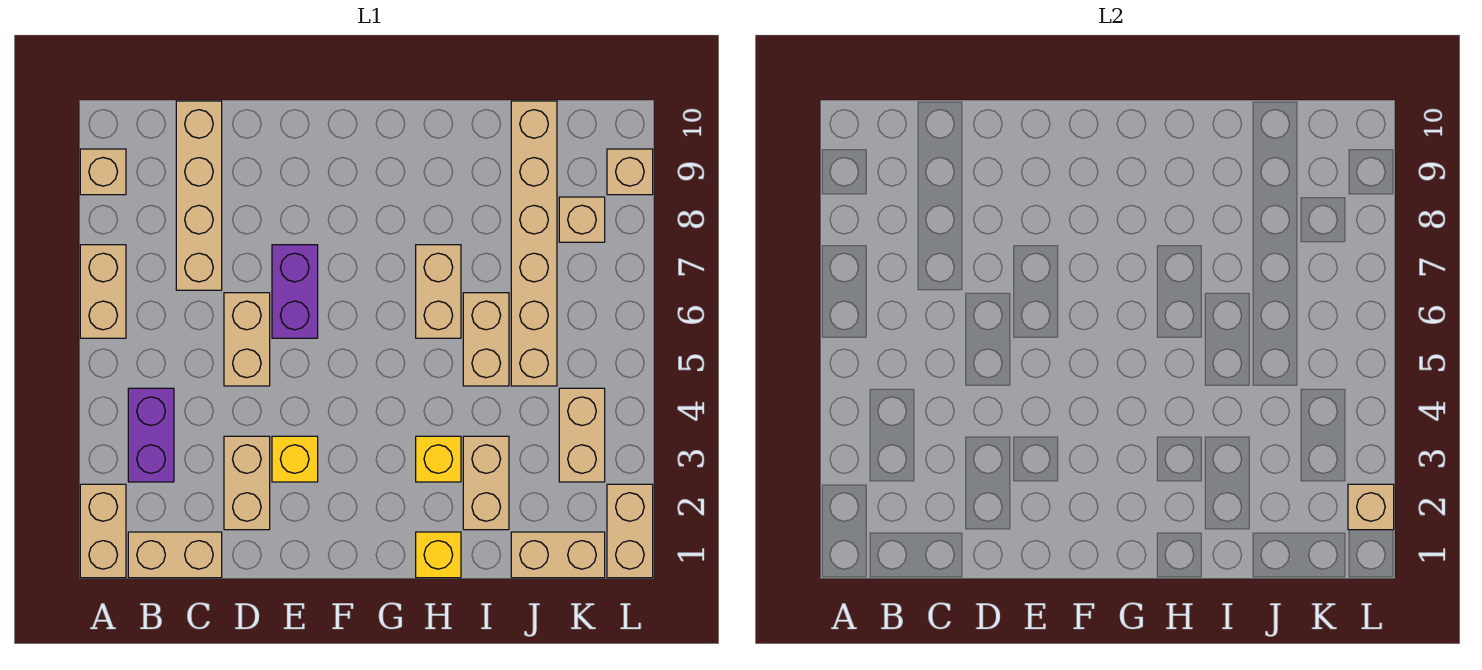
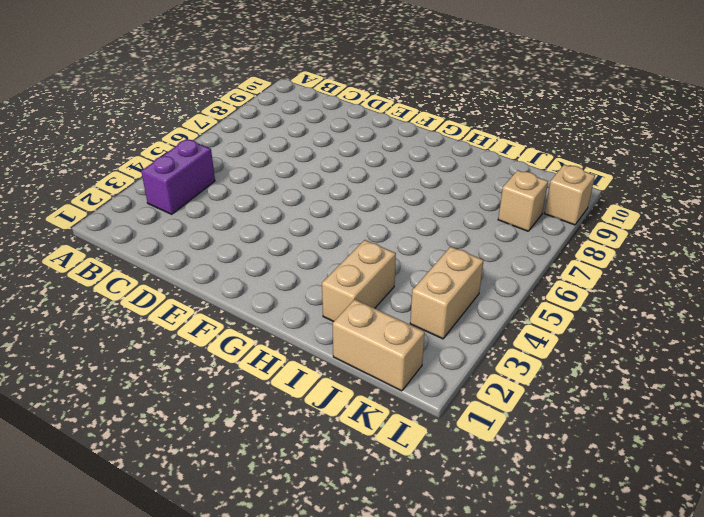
none -> tan brick A1:A2 level 1
none -> tan brick A6:A7 level 1
none -> tan brick A9 level 1

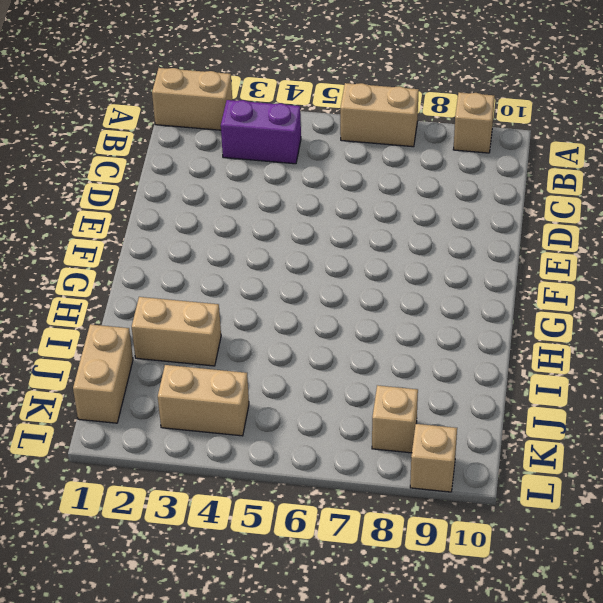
none -> tan brick B1:C1 level 1
none -> tan brick C7:C10 level 1
none -> tan brick D2:D3 level 1

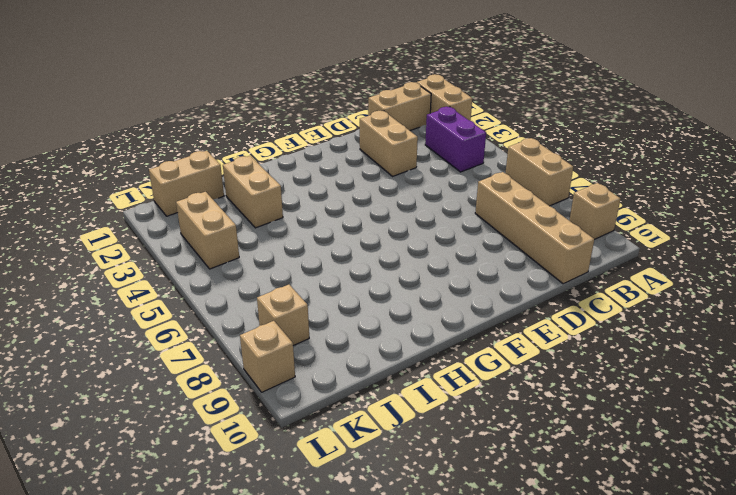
none -> tan brick D5:D6 level 1
none -> yellow brick E3 level 1
none -> purple brick E6:E7 level 1

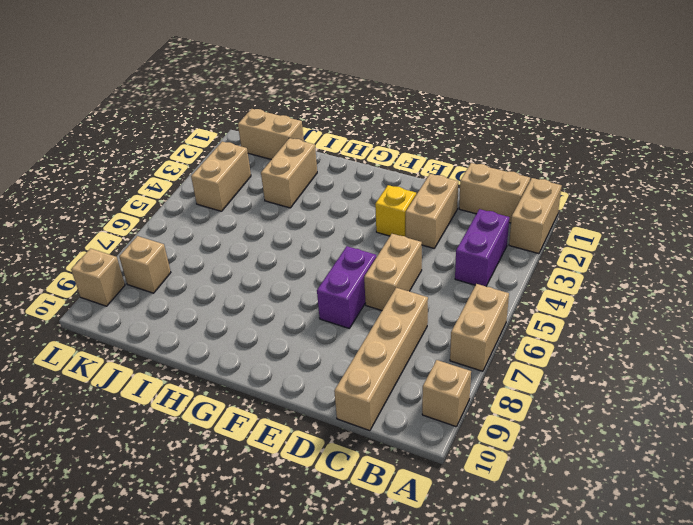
none -> yellow brick H1 level 1
none -> yellow brick H3 level 1
none -> tan brick H6:H7 level 1

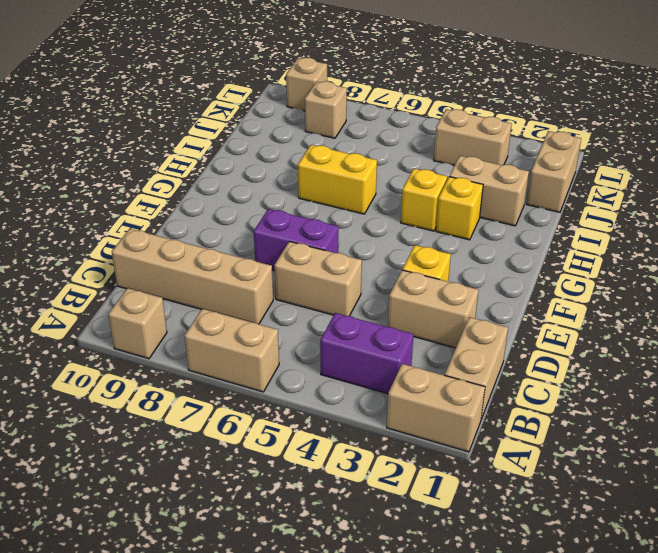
yellow brick H4 level 1 -> yellow brick H1 level 1
yellow brick H6:H7 level 1 -> tan brick H6:H7 level 1
none -> tan brick I5:I6 level 1
none -> tan brick J5:J10 level 1
none -> tan brick L1:L2 level 1

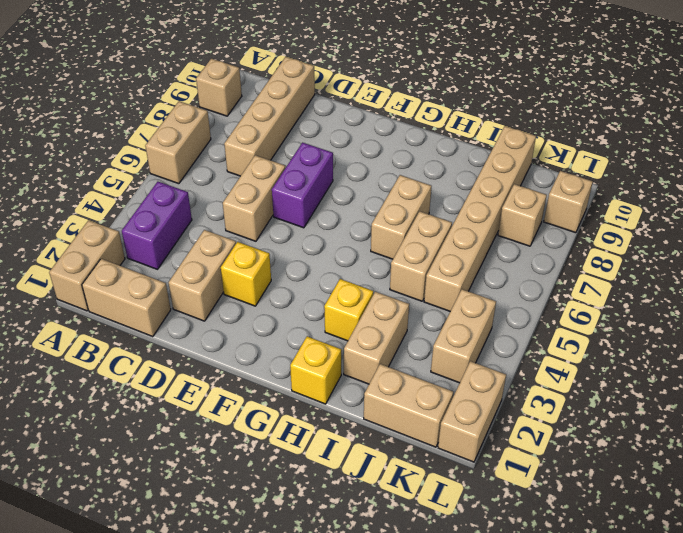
none -> tan brick L2 level 2

